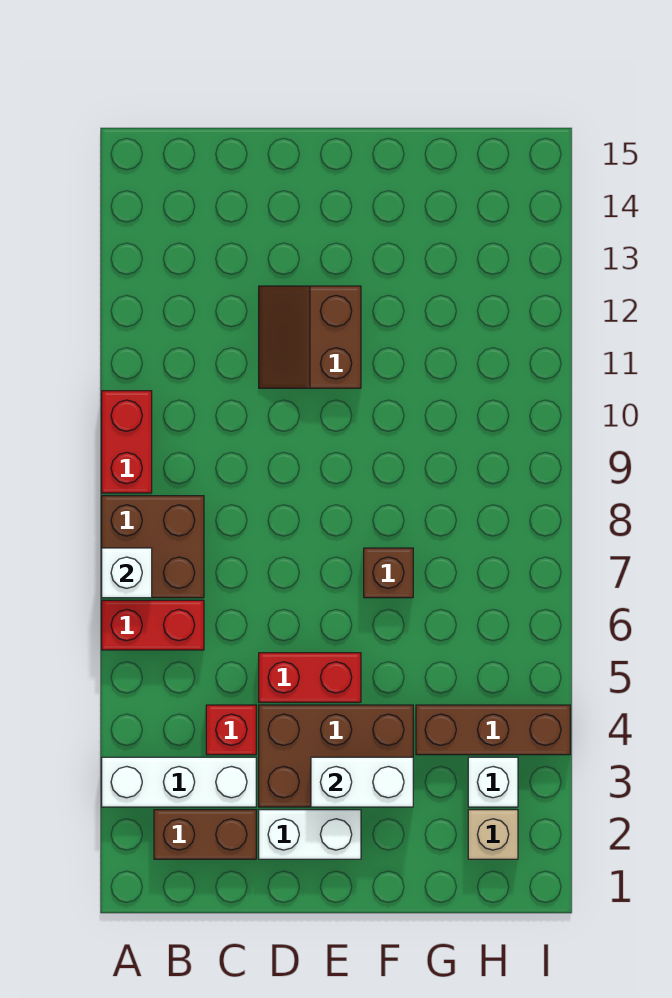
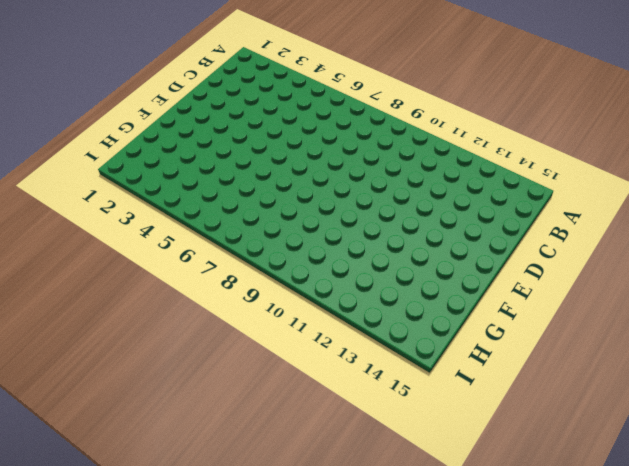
none -> white brick A3:C3 level 1
none -> red brick A6:B6 level 1
none -> brown brick A7:B8 level 1

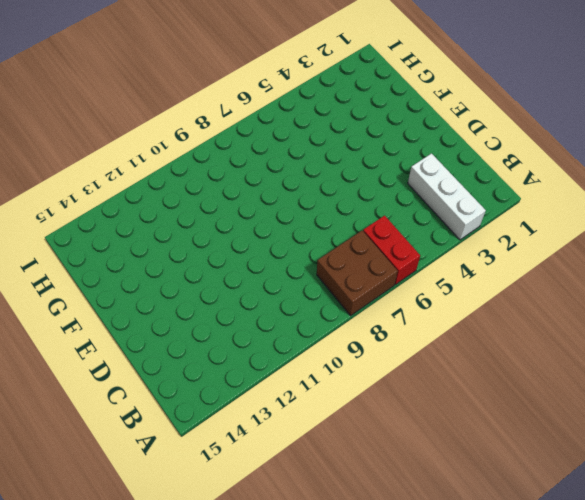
none -> red brick A9:A10 level 1
none -> brown brick B2:C2 level 1
none -> red brick C4 level 1

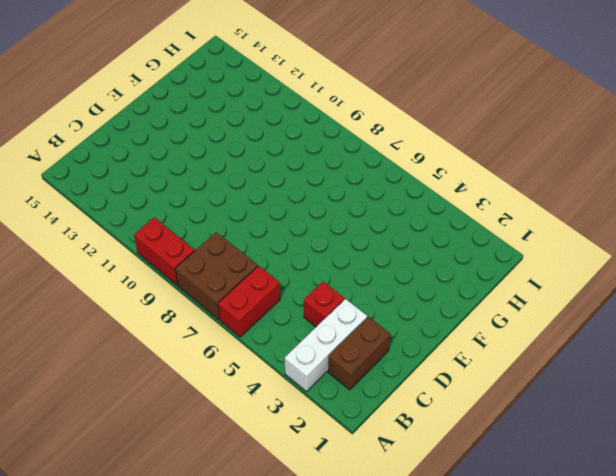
none -> white brick D2:E2 level 1
none -> brown brick D3:F4 level 1
none -> red brick D5:E5 level 1

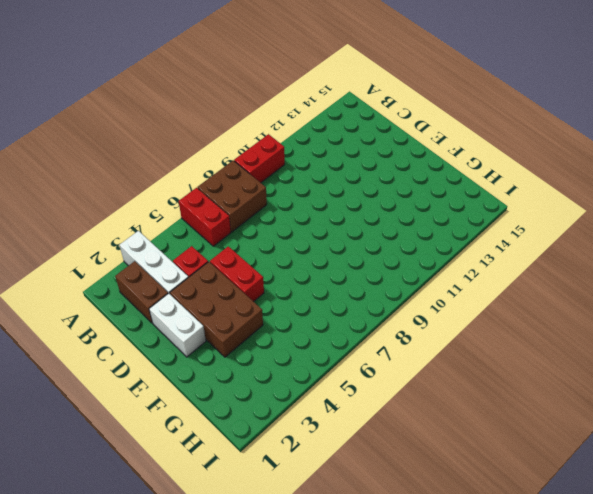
none -> brown slope D11:E12 level 1 top E
none -> brown brick F7 level 1
none -> brown brick G4:I4 level 1

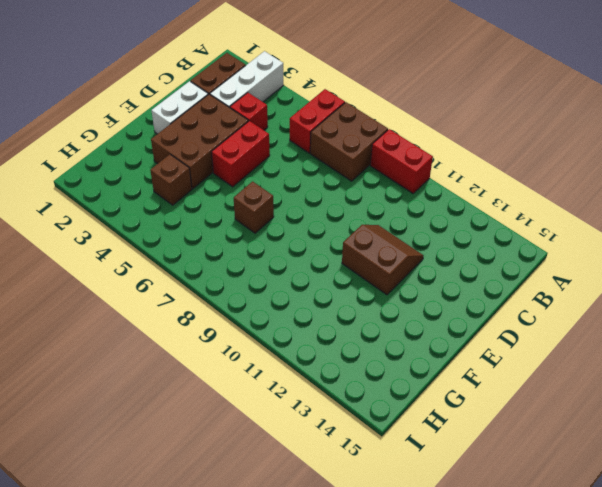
brown brick G4 level 1 -> brown brick G4:I4 level 1
none -> tan brick H2 level 1
none -> white brick H3 level 1
none -> white brick A7 level 2

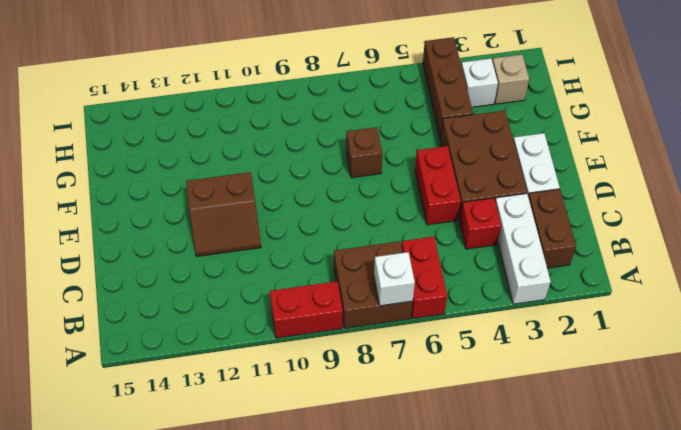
none -> white brick E3:F3 level 2

